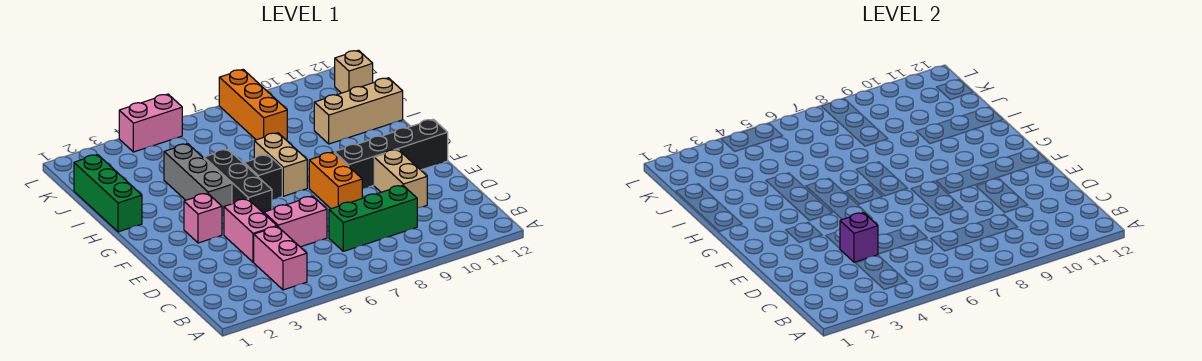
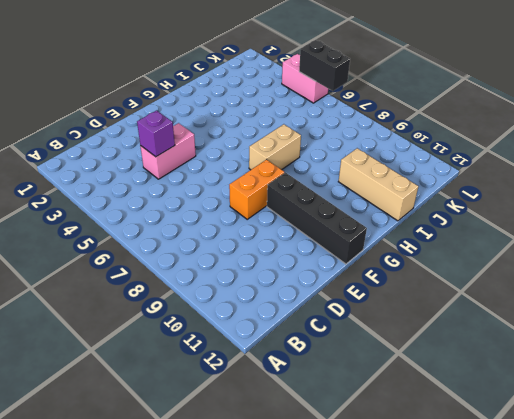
black brick L5:L6 level 2 -> none
none -> pink brick B4:C4 level 1
none -> green brick C7:C9 level 1
none -> pink brick D5:D6 level 1

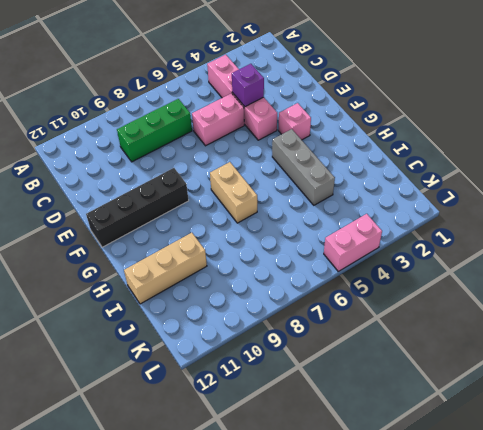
none -> tan brick D10:E10 level 1
none -> orange brick E8:F8 level 1
none -> black brick F5:H5 level 1

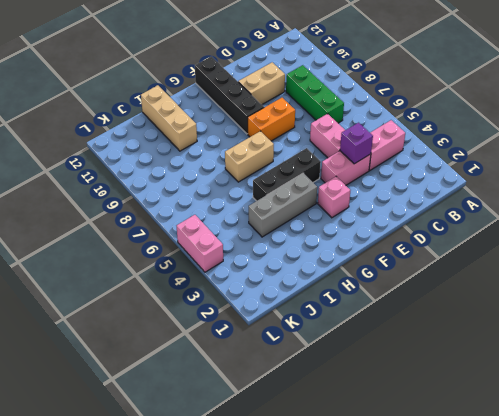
none -> black brick G6 level 1
none -> green brick H1:J1 level 1
none -> orange brick J8:L8 level 1

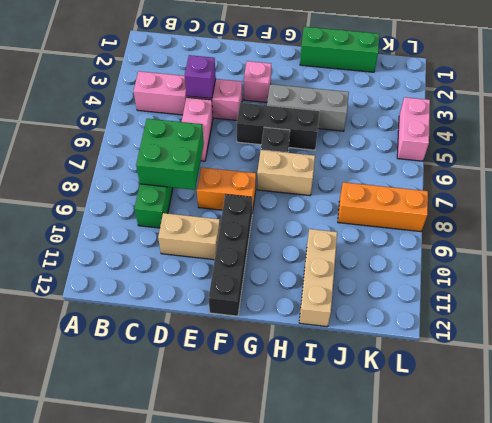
green brick C7:D8 level 2 -> none
none -> tan brick K12 level 1

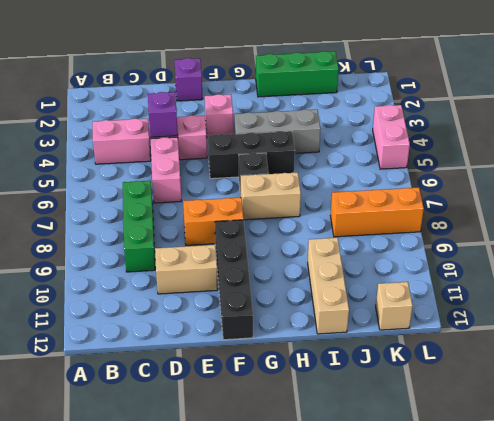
purple brick E1 level 1 -> none

